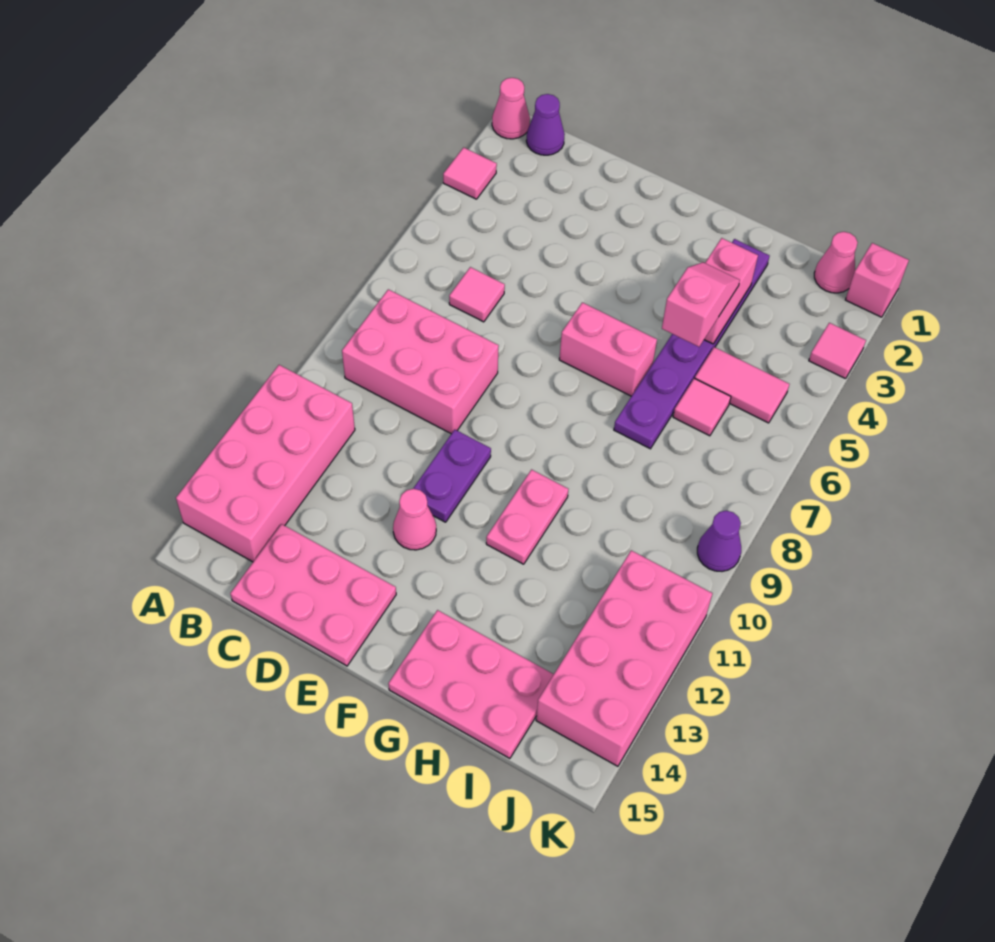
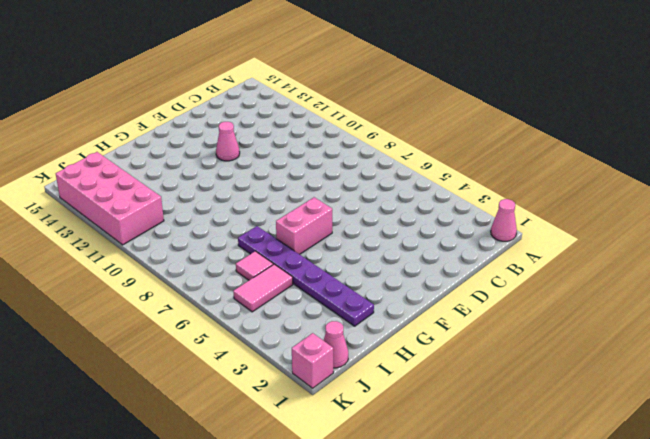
none -> pink tile A3 level 1
none -> pink brick A11:B14 level 1
none -> purple cone B1 level 1

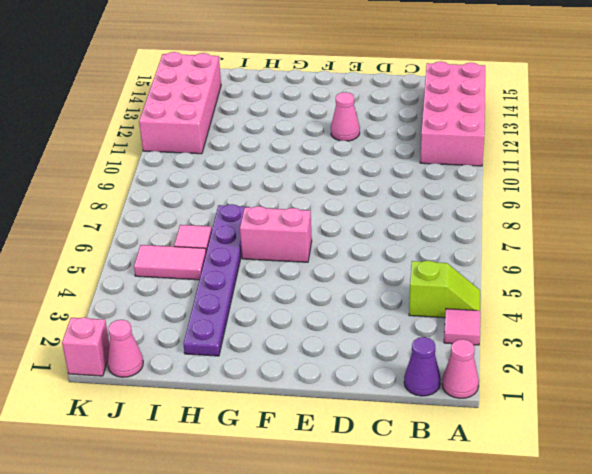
lime slope A4:B4 level 1 top B -> none
none -> pink brick B8:D9 level 1
none -> pink tile C6 level 1
none -> pink plate C14:E15 level 1

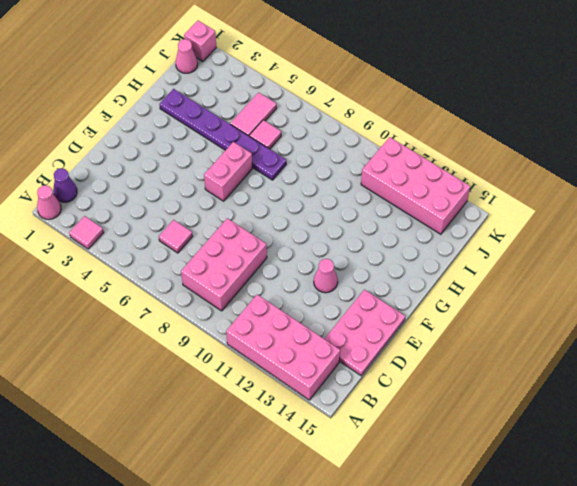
none -> purple plate E10:E11 level 1
none -> pink plate G10:G11 level 1
none -> pink plate G14:I15 level 1

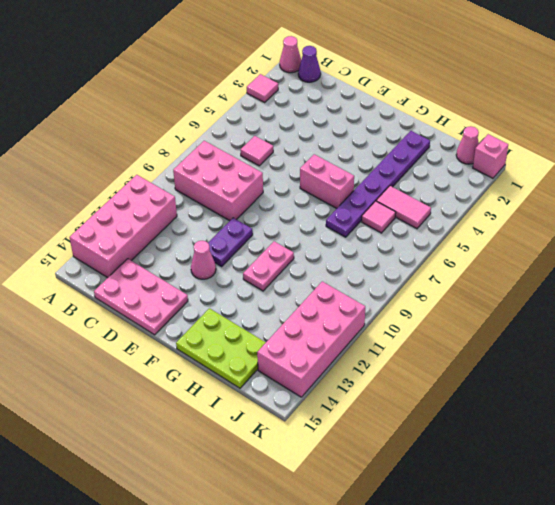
lime plate G14:I15 level 1 -> pink plate G14:I15 level 1
none -> pink tile K3 level 1
none -> purple cone K9 level 1
none -> pink brick H3:H4 level 2

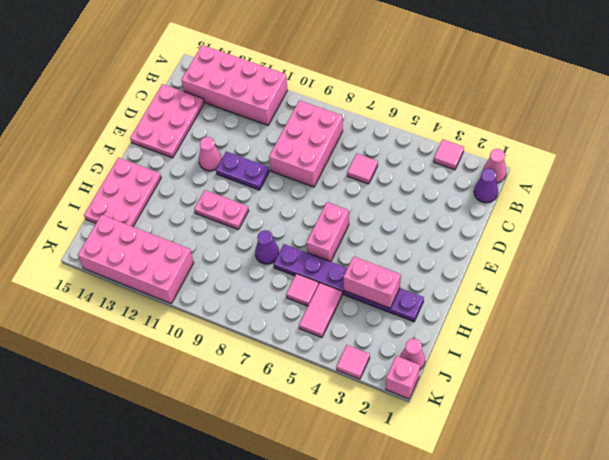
purple cone H8 level 1 -> purple cone K9 level 1
none -> pink slope H4:H5 level 3 top 5

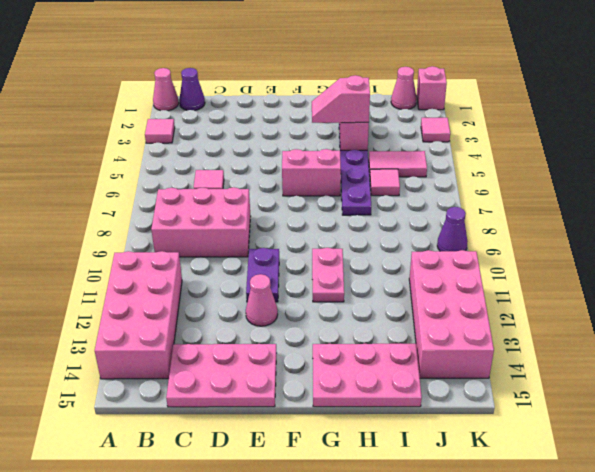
pink slope G4:H4 level 3 top H -> pink slope H4:H5 level 3 top 5

